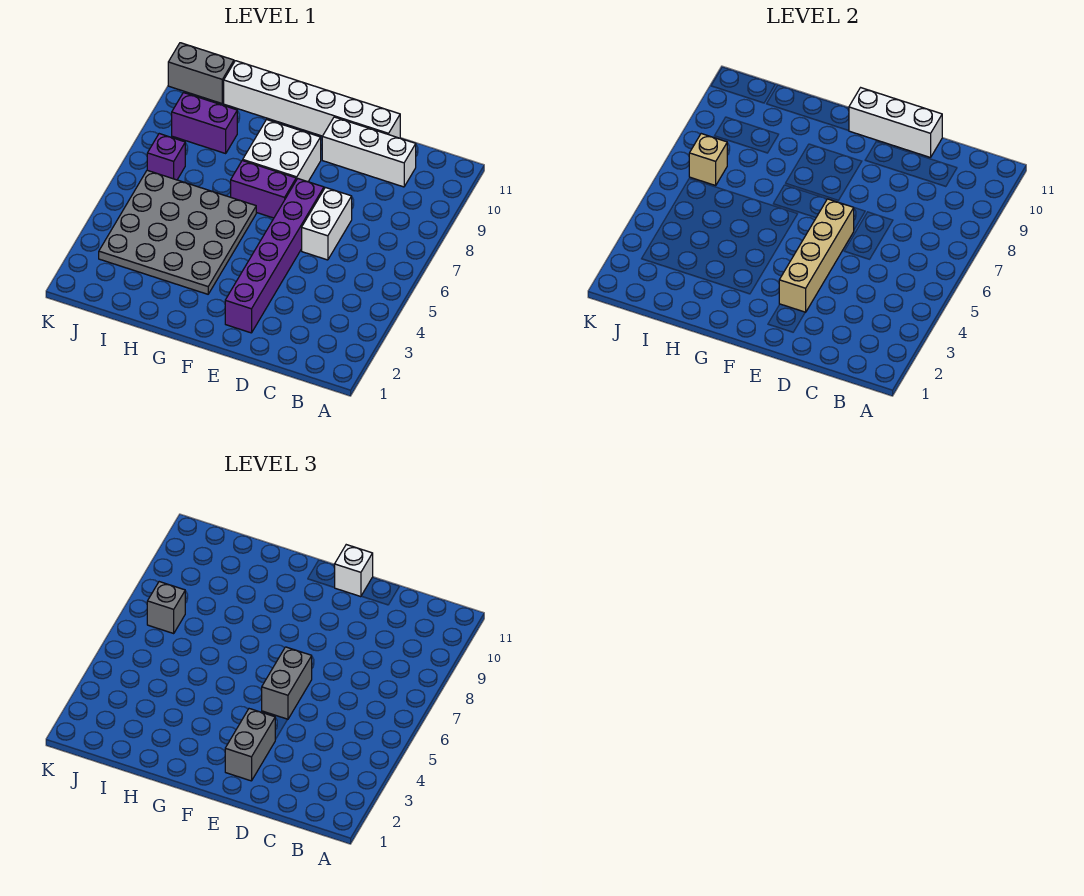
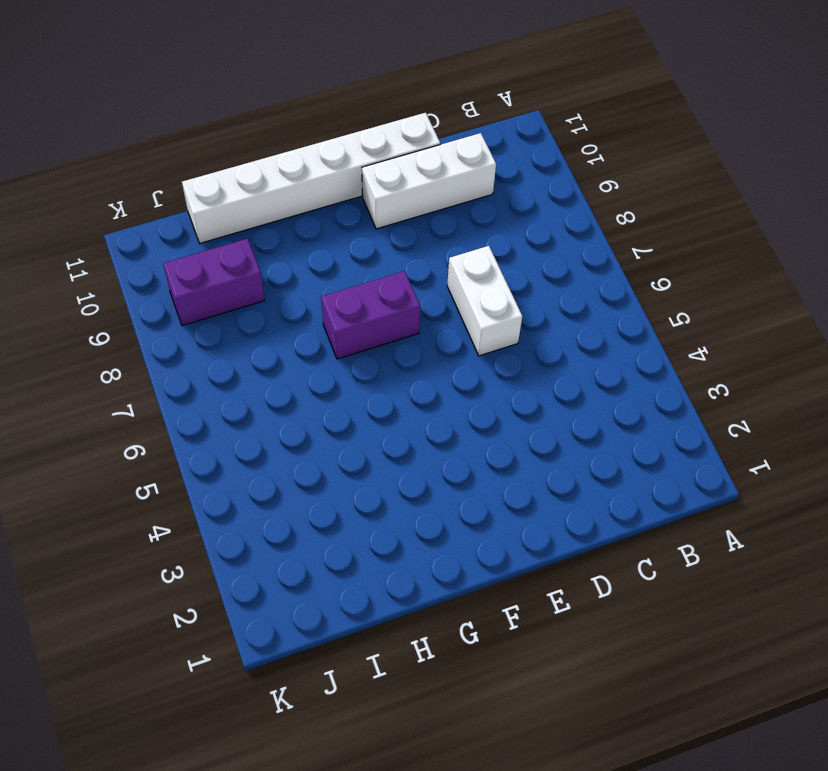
none -> purple brick E2:E7 level 1
none -> white brick F8:G9 level 1
none -> grey plate G3:J6 level 1

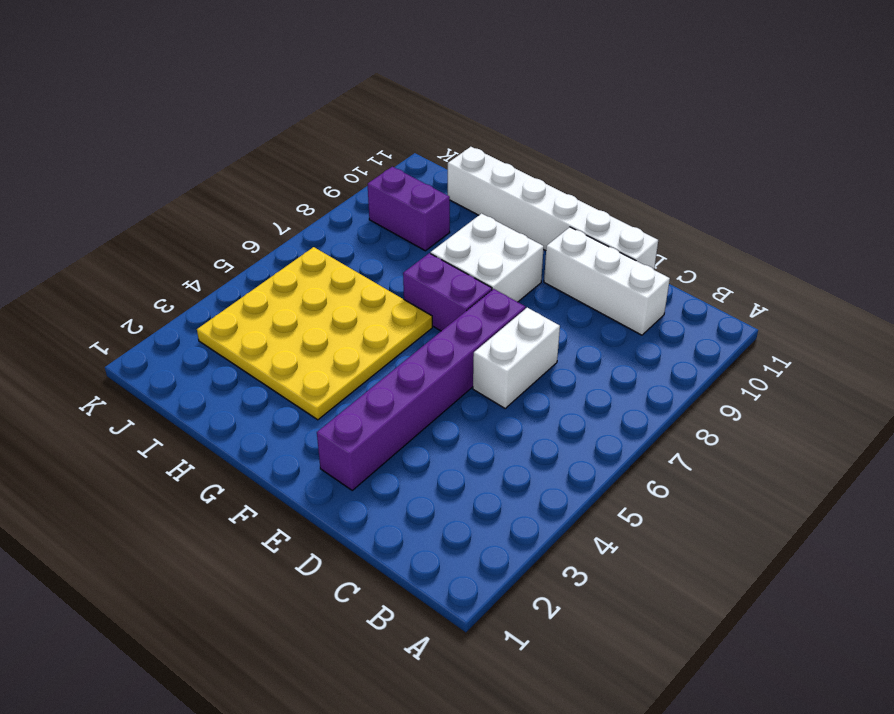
yellow plate G3:J6 level 1 -> grey plate G3:J6 level 1
none -> purple brick J7 level 1
none -> grey brick J11:K11 level 1
none -> white brick D11:F11 level 2

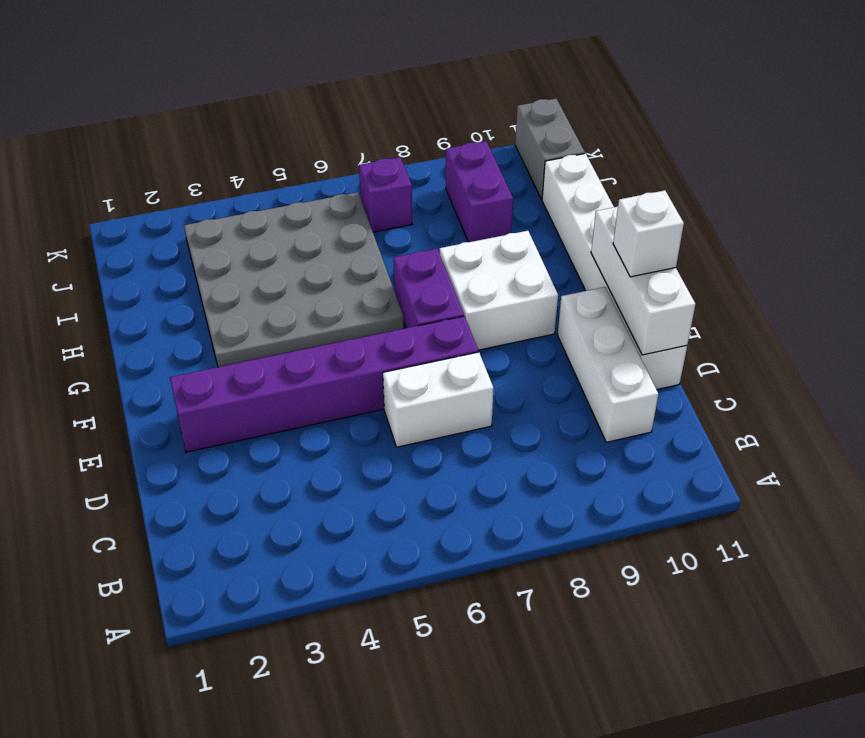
none -> tan brick E3:E6 level 2
none -> tan brick J7 level 2
none -> grey brick E2:E3 level 3

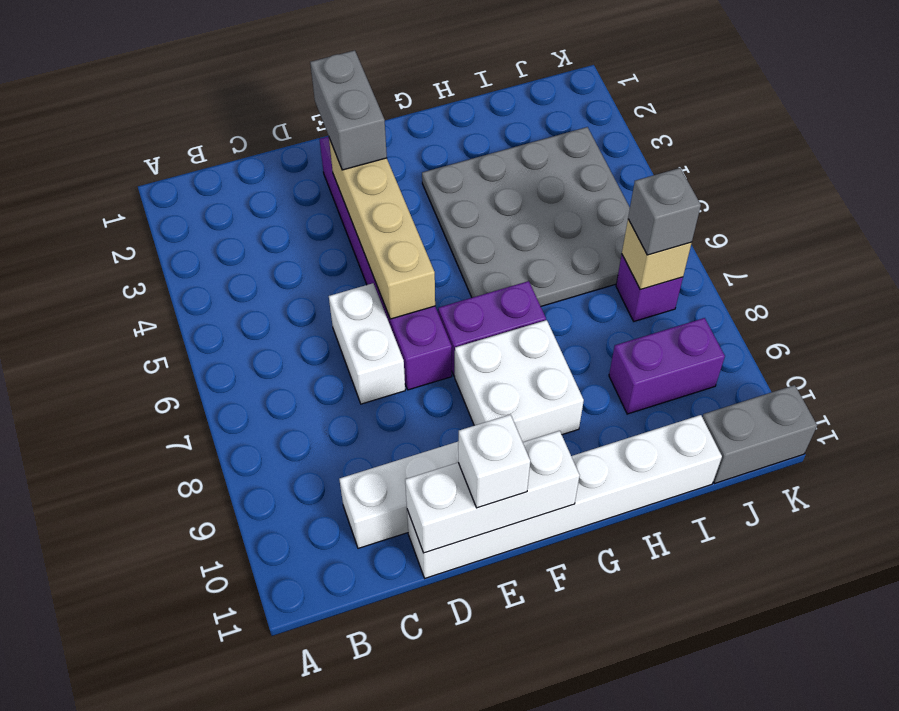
none -> grey brick E5:E6 level 3

